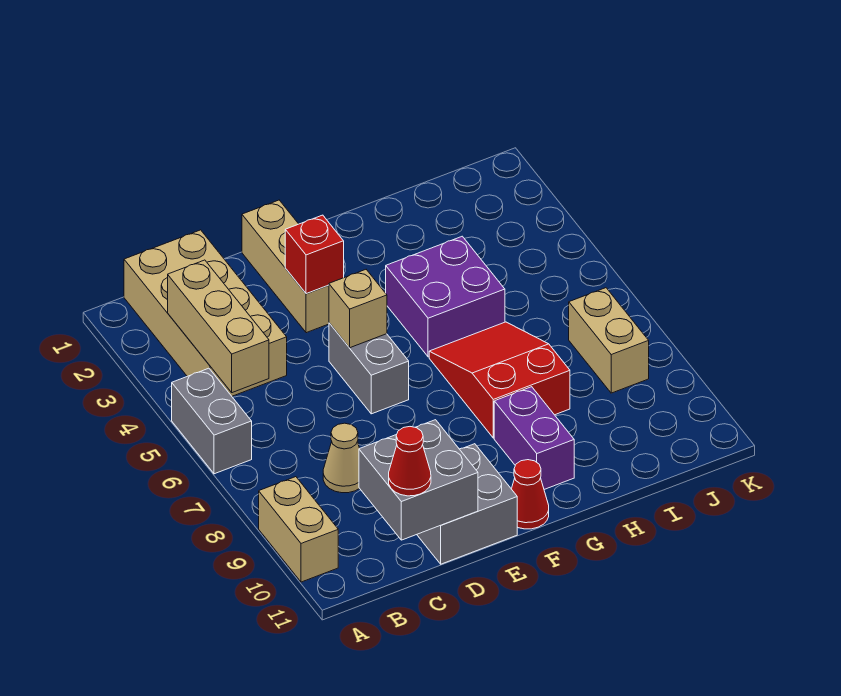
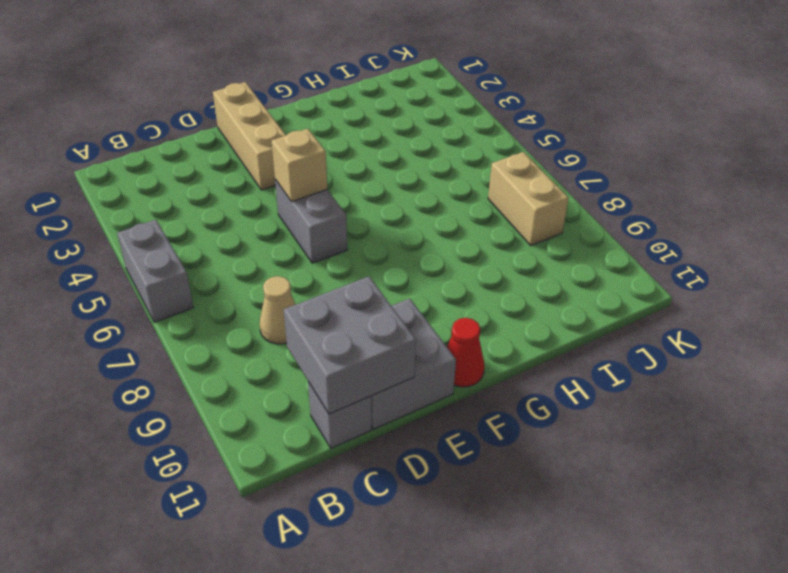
grey brick C11 level 1 -> none
none -> tan brick A9:A10 level 1
none -> tan brick B1:C4 level 1
none -> purple brick G4:H5 level 1

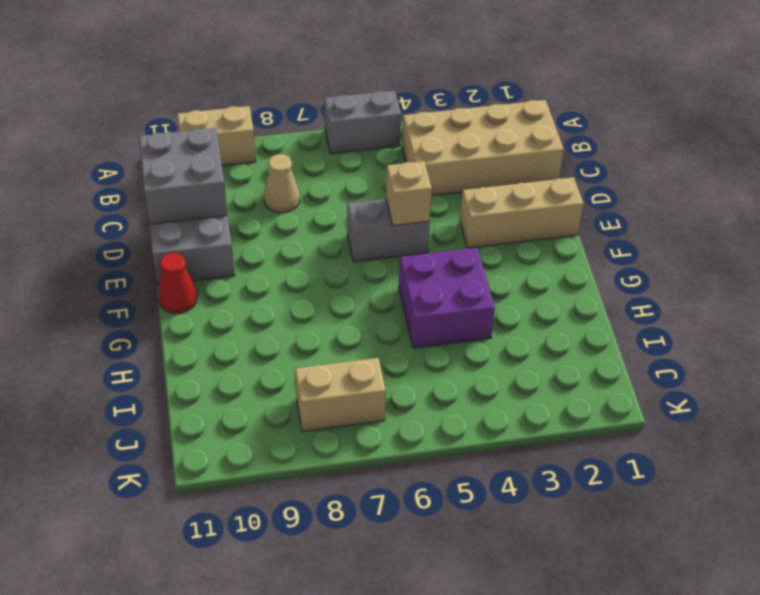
none -> red slope G6:H8 level 1 top 8
none -> purple brick G9:G10 level 1
none -> tan brick B3:B5 level 2

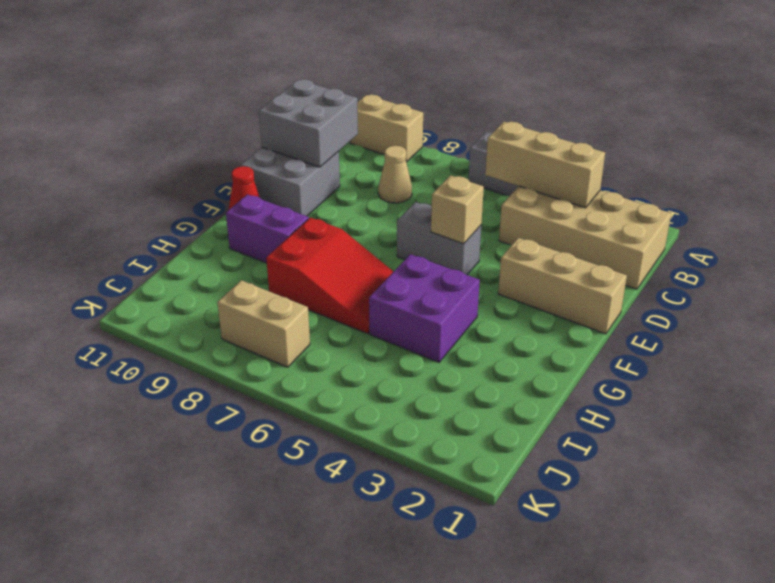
none -> red brick E3 level 2
none -> red cone C11 level 3

